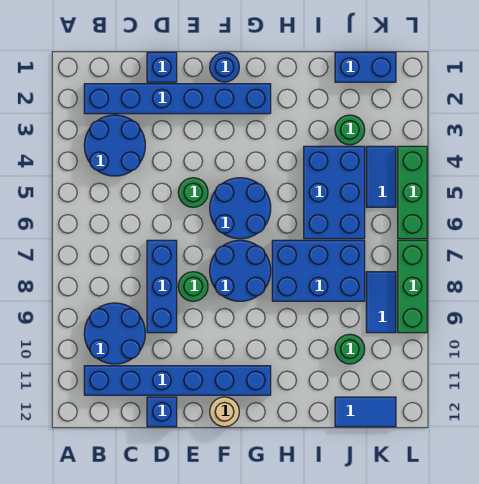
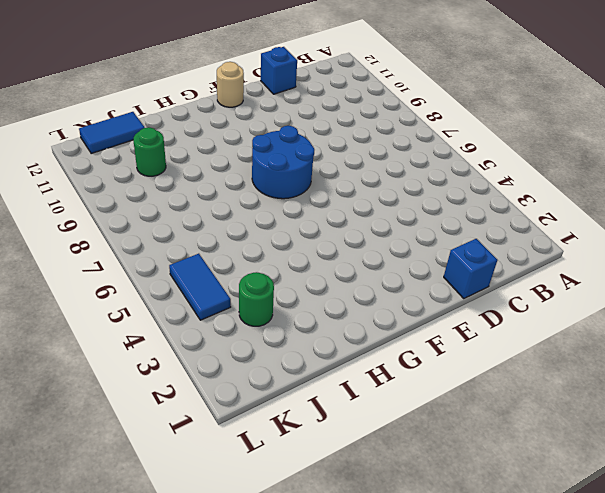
none -> blue brick B2:G2 level 1
none -> blue round brick B3:C4 level 1
none -> blue round brick B9:C10 level 1

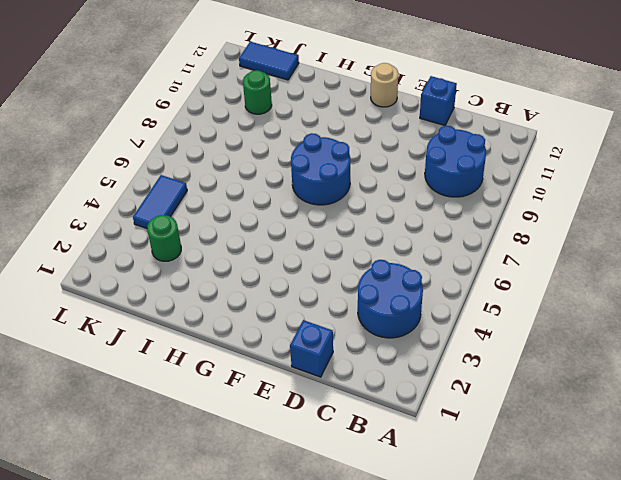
none -> blue brick B2:G2 level 1
none -> blue brick B11:G11 level 1
none -> blue brick D7:D9 level 1

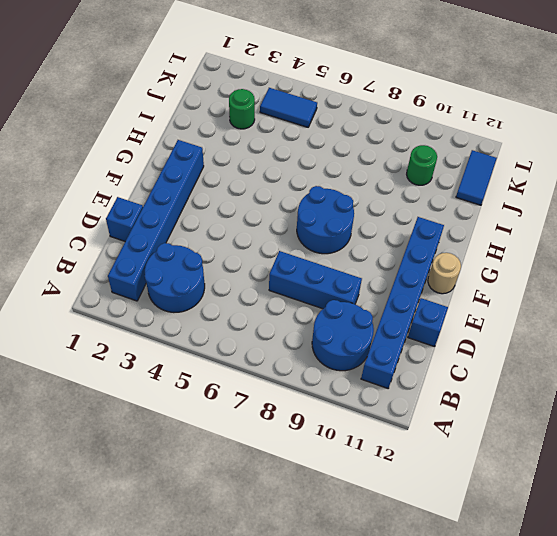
none -> green round brick E5 level 1
none -> green round brick E8 level 1
none -> blue round brick F1 level 1

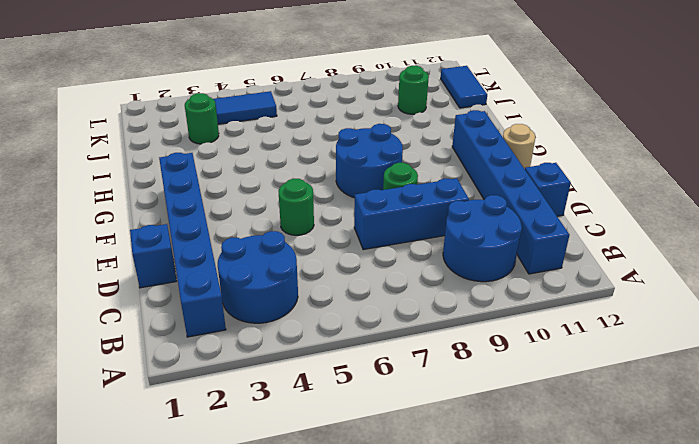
none -> blue round brick F1 level 1
none -> blue round brick F5:G6 level 1
none -> blue brick H7:J8 level 1

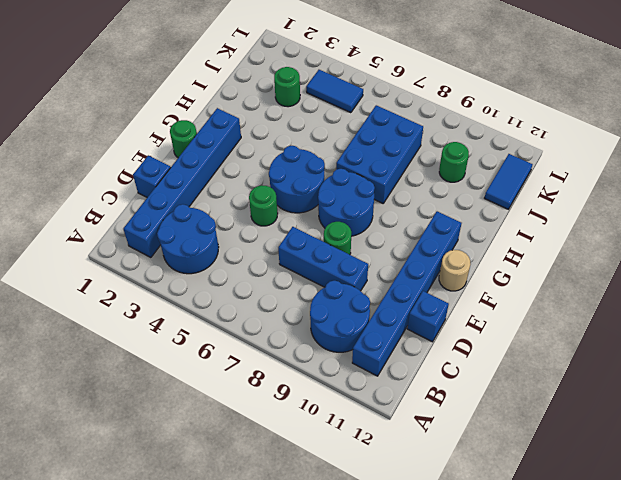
green round brick F1 level 1 -> blue round brick F1 level 1
none -> blue brick I4:J6 level 1
none -> blue brick J1:K1 level 1
none -> blue tile K8:K9 level 1

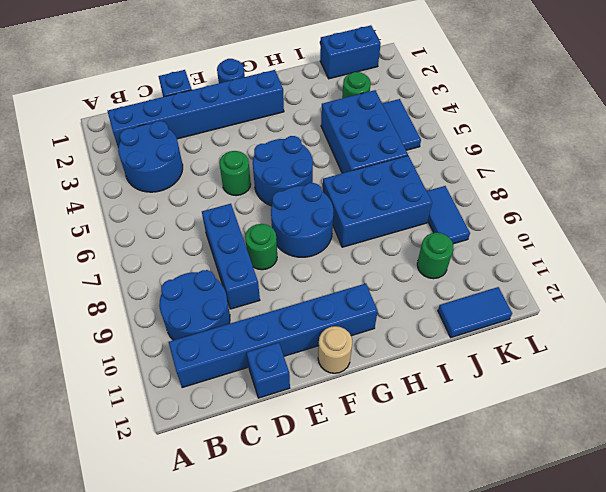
none -> green brick L4:L6 level 1
none -> green brick L7:L9 level 1

